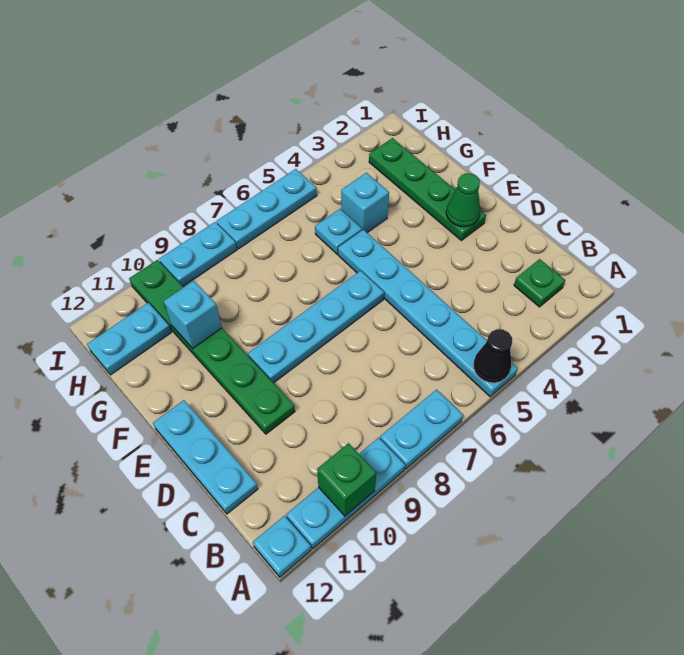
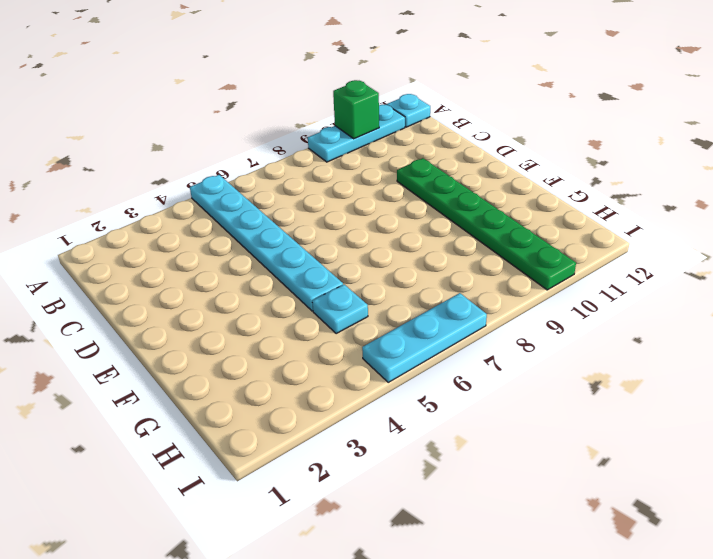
none -> cyan plate A7:A8 level 1
none -> green plate B2 level 1
none -> cyan plate C12:E12 level 1

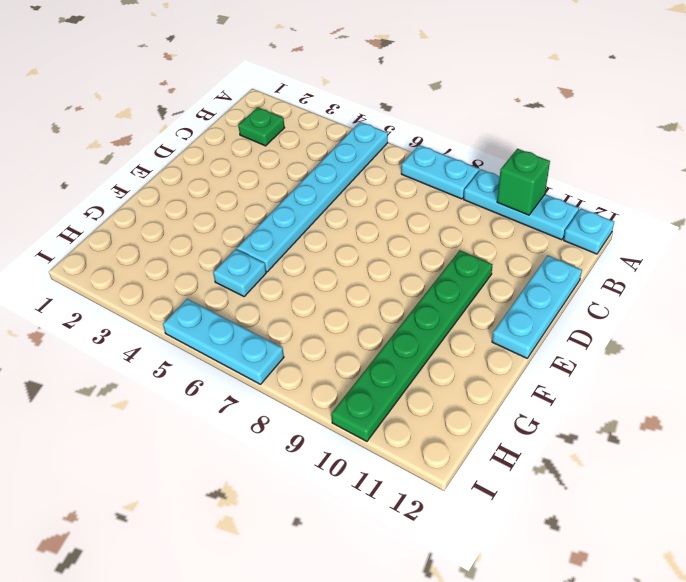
none -> green plate E2:H2 level 1
none -> cyan plate E6:E9 level 1
none -> cyan brick G4 level 1

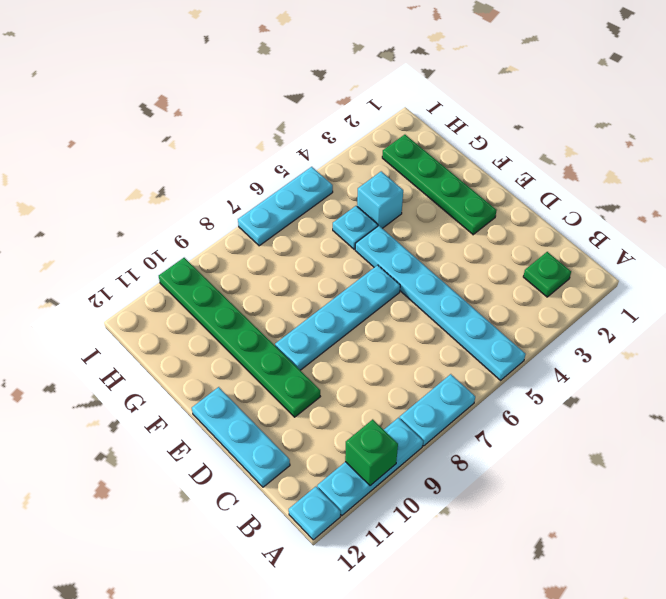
none -> cyan plate H11:H12 level 1
none -> cyan plate I8:I9 level 1
none -> black cone A5 level 2

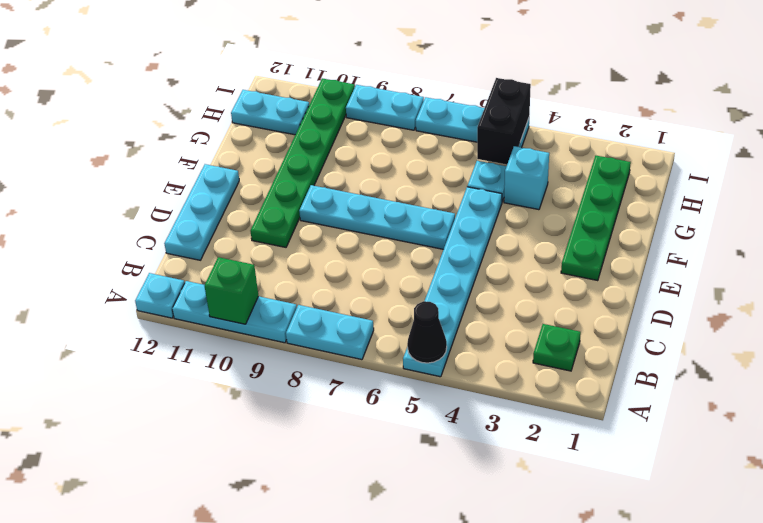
black brick H5:I5 level 2 -> none
none -> green cone E2 level 2
none -> cyan brick G10 level 2

